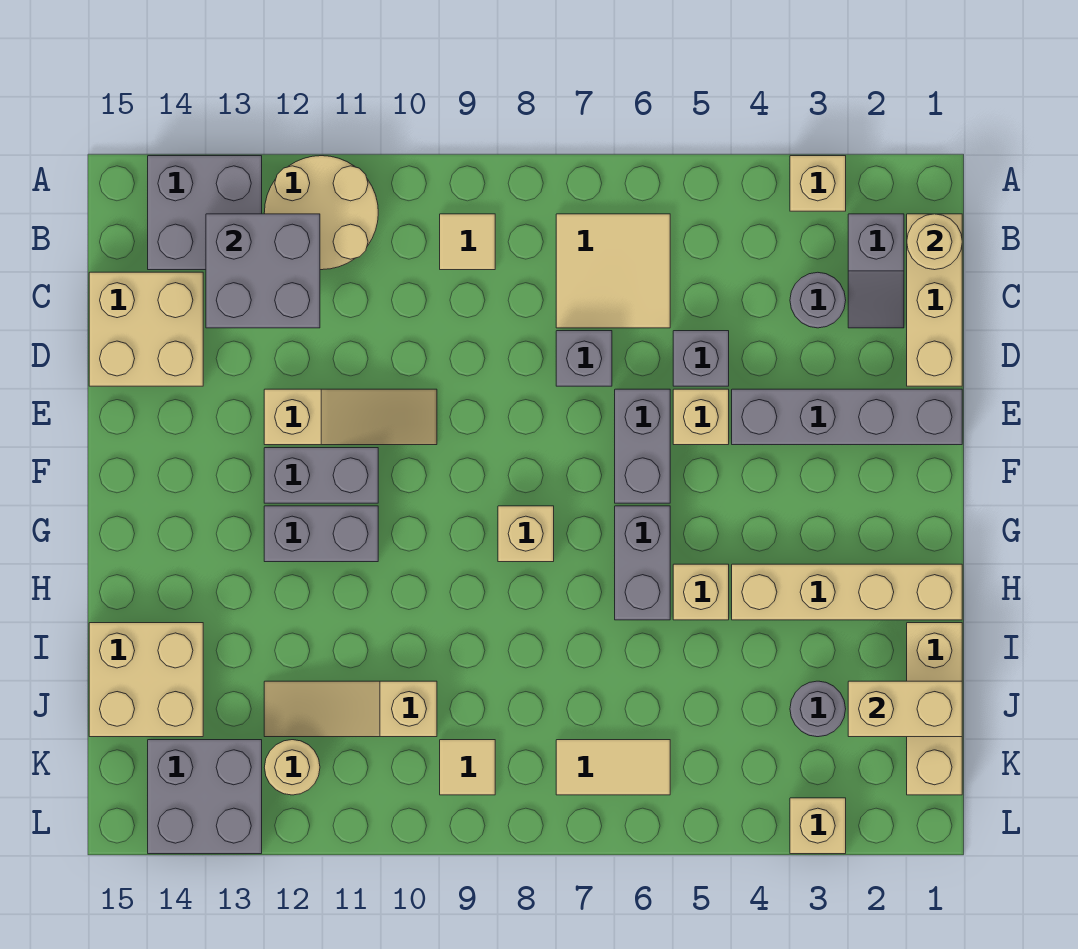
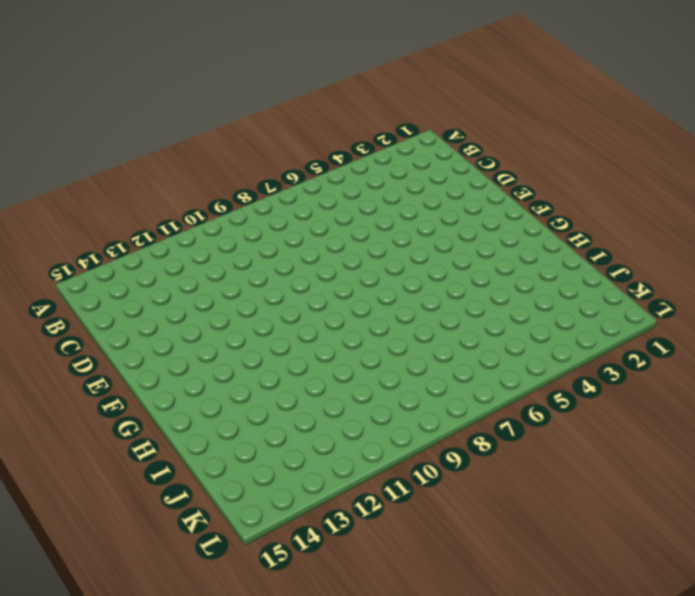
none -> tan brick A3 level 1
none -> tan round brick A11:B12 level 1
none -> grey brick A13:B14 level 1
none -> tan brick B1:D1 level 1

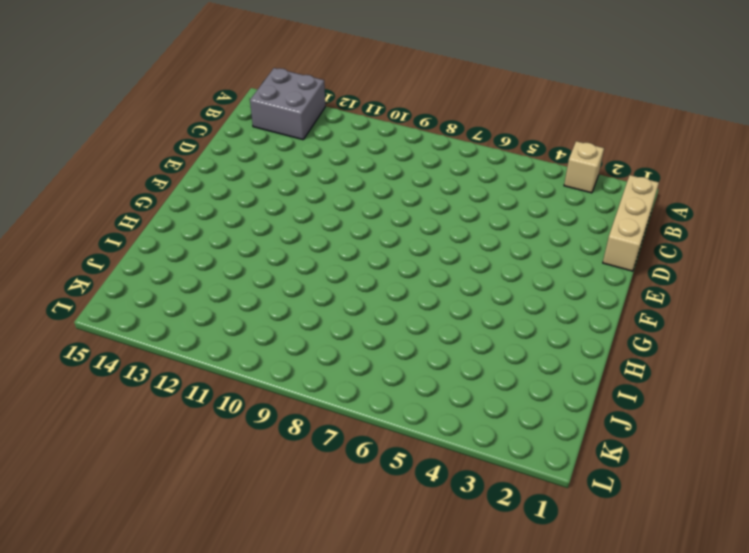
none -> tan round brick A11:B12 level 1
none -> grey slope B2:C2 level 1 top B
none -> tan tile B6:C7 level 1
none -> tan tile B9 level 1

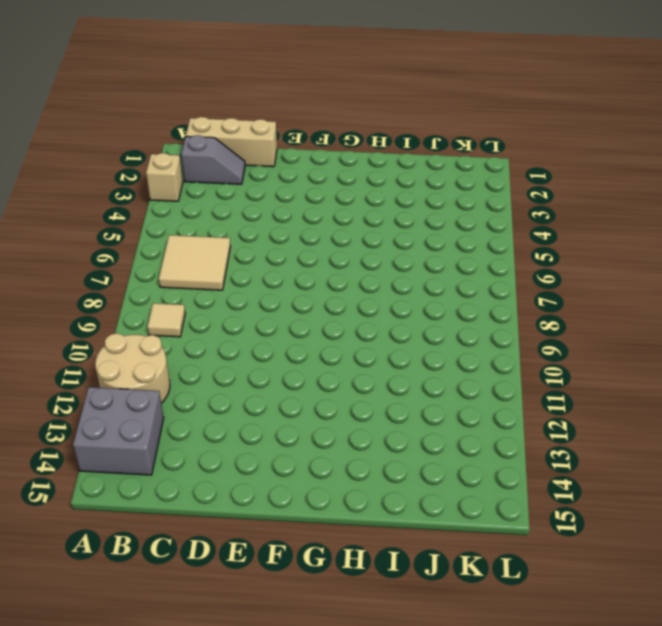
none -> grey round brick C3 level 1
none -> tan brick C14:D15 level 1
none -> grey brick D5 level 1
none -> grey brick D7 level 1

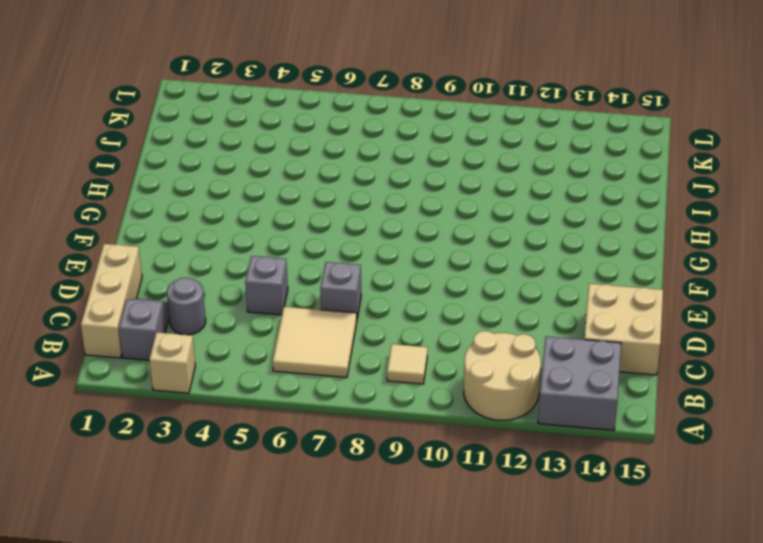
none -> grey brick E1:E4 level 1
none -> tan brick E5 level 1
none -> grey brick E6:F6 level 1
none -> tan slope E10:E12 level 1 top 12

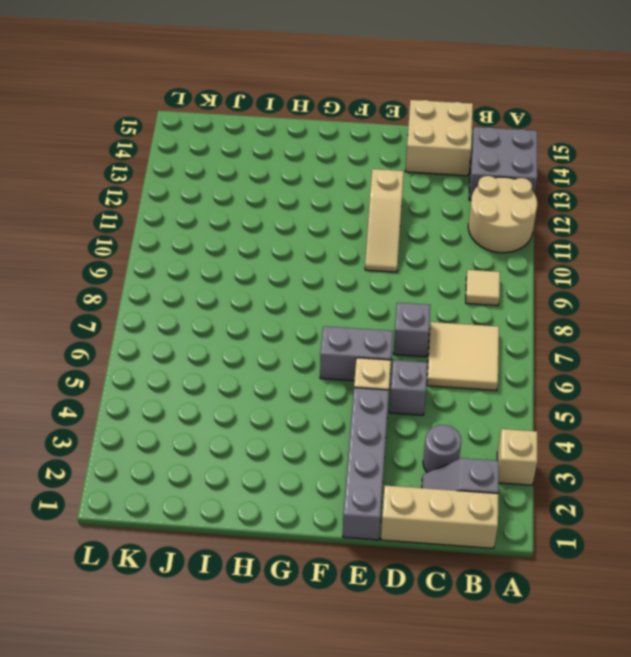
none -> grey brick F11:F12 level 1
none -> grey brick G6:H6 level 1
none -> tan brick G8 level 1
none -> grey brick G11:G12 level 1

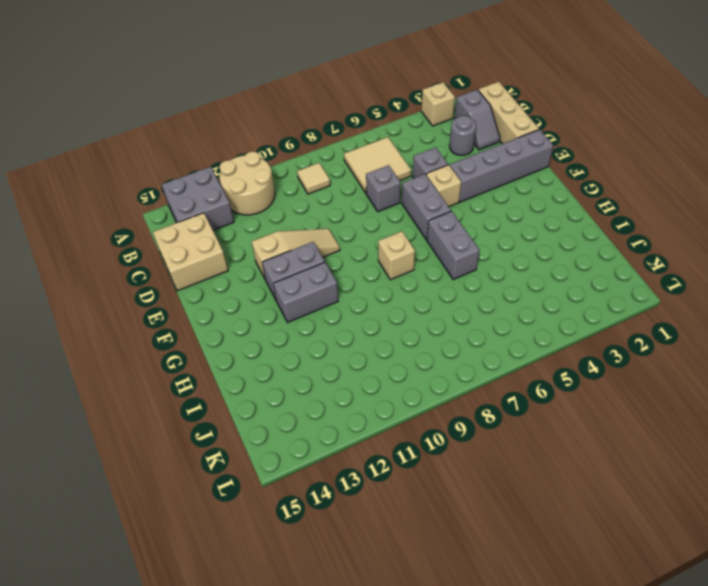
none -> tan brick H1:H4 level 1
none -> tan brick H5 level 1
none -> tan brick I1:K1 level 1
none -> tan brick I14:J15 level 1

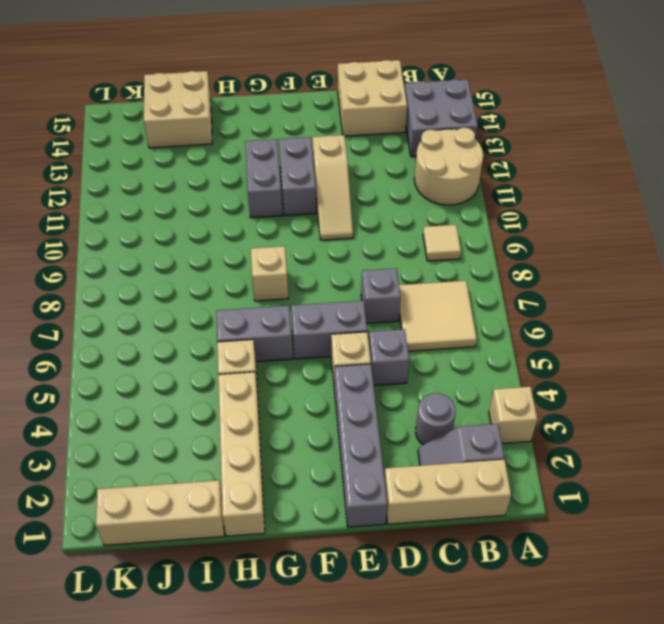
none -> grey round brick J3 level 1
none -> tan slope J10:J12 level 1 top 10
none -> tan tile K6:K7 level 1
none -> tan tile K9 level 1

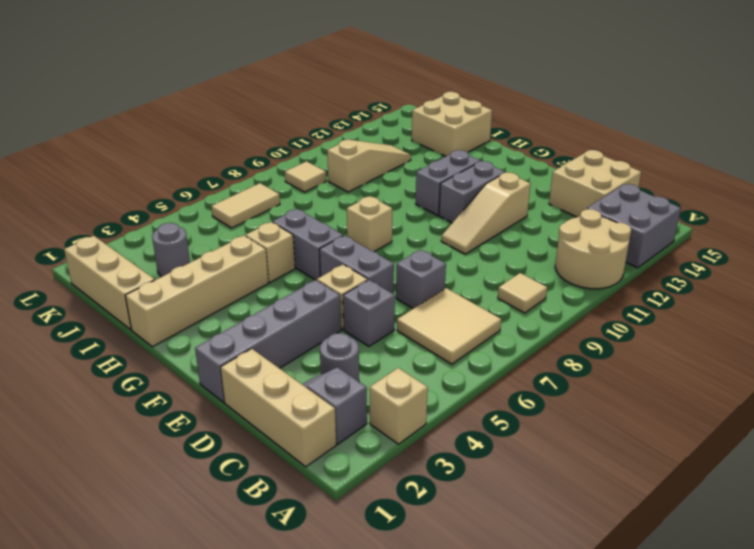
none -> tan round brick K12 level 1
none -> grey brick K13:L14 level 1
none -> tan brick L3 level 1
none -> tan round brick B1 level 2

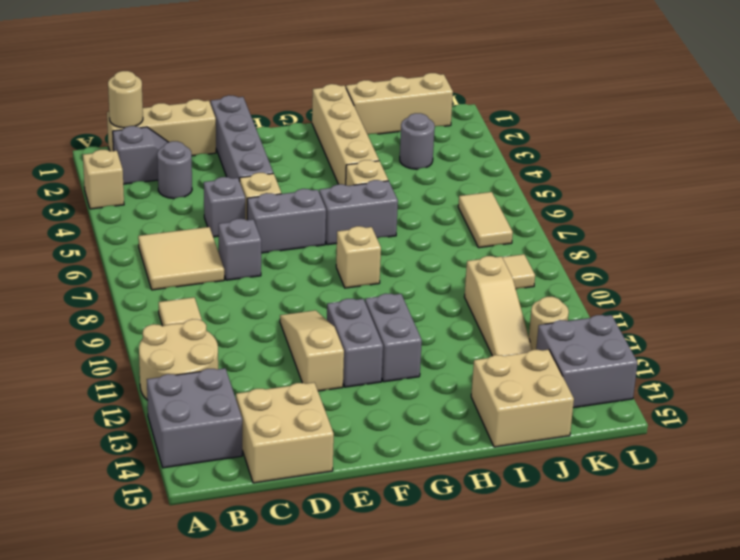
none -> tan brick L3 level 1
none -> grey brick B12:C13 level 2
none -> tan brick J1:J2 level 2

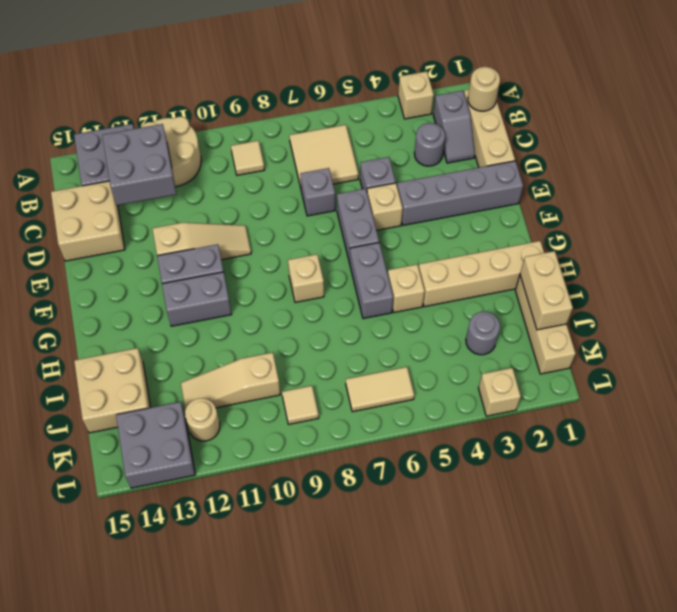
tan brick I1:J1 level 2 -> tan brick J1:J2 level 2

